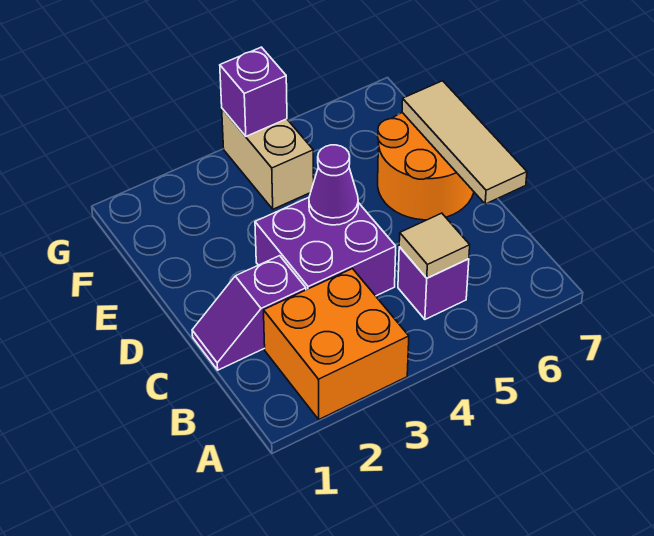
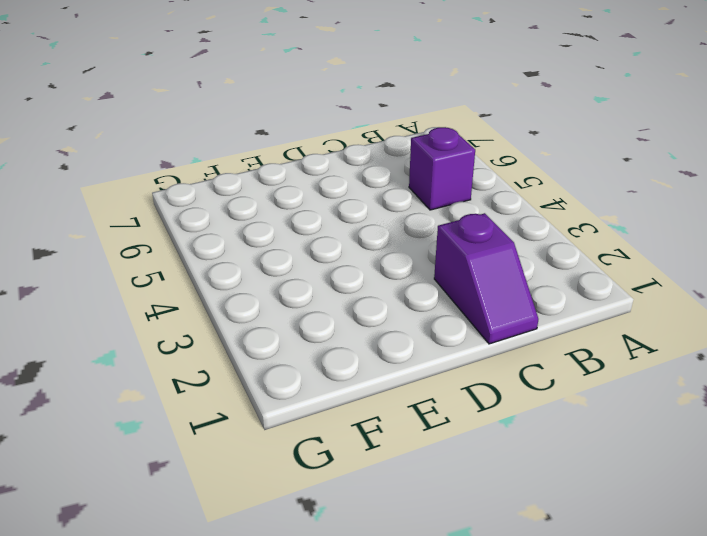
none -> orange brick A2:B3 level 1
none -> purple brick C3:D4 level 1

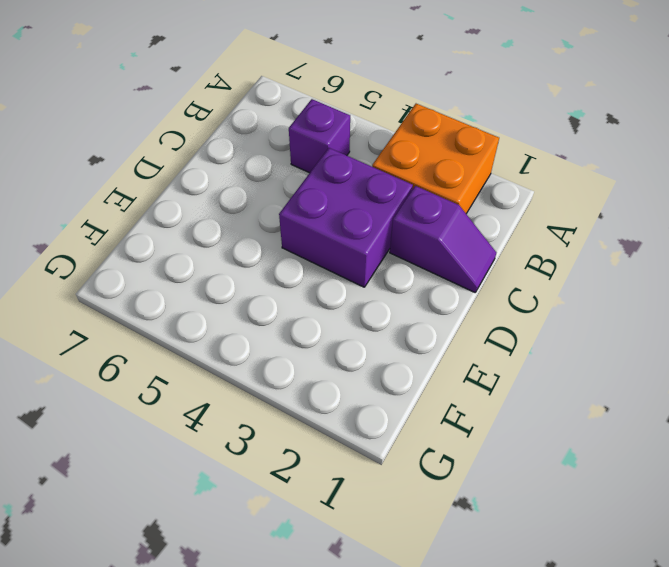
none -> orange round brick D6:E7 level 1
none -> tan brick F4:G4 level 1

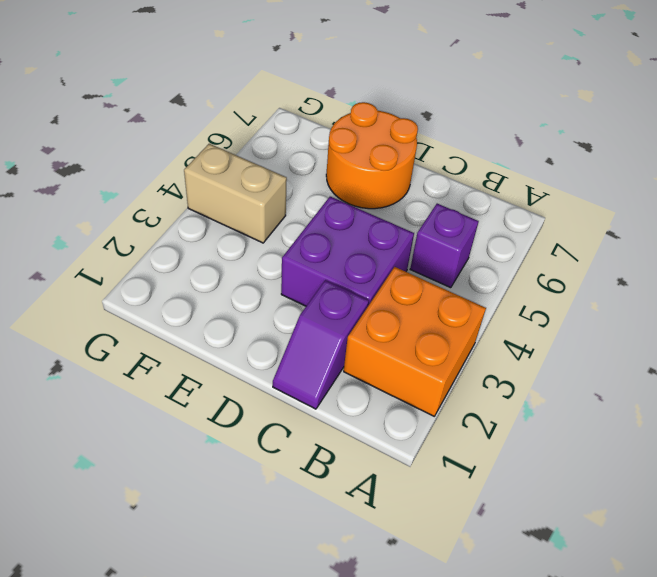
none -> tan tile B5 level 2
none -> tan tile C7:E7 level 2

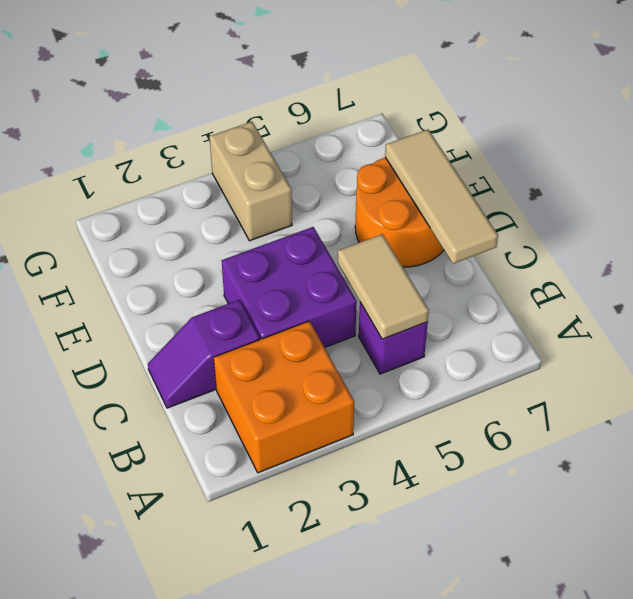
tan tile B5:C5 level 2 -> tan tile B5 level 2
none -> purple cone D4 level 2
none -> purple brick G4 level 2

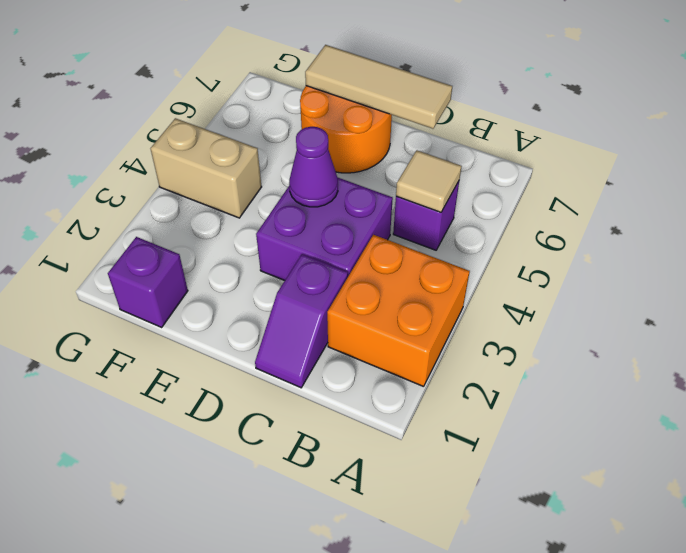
purple brick F1 level 1 -> purple brick G4 level 2

